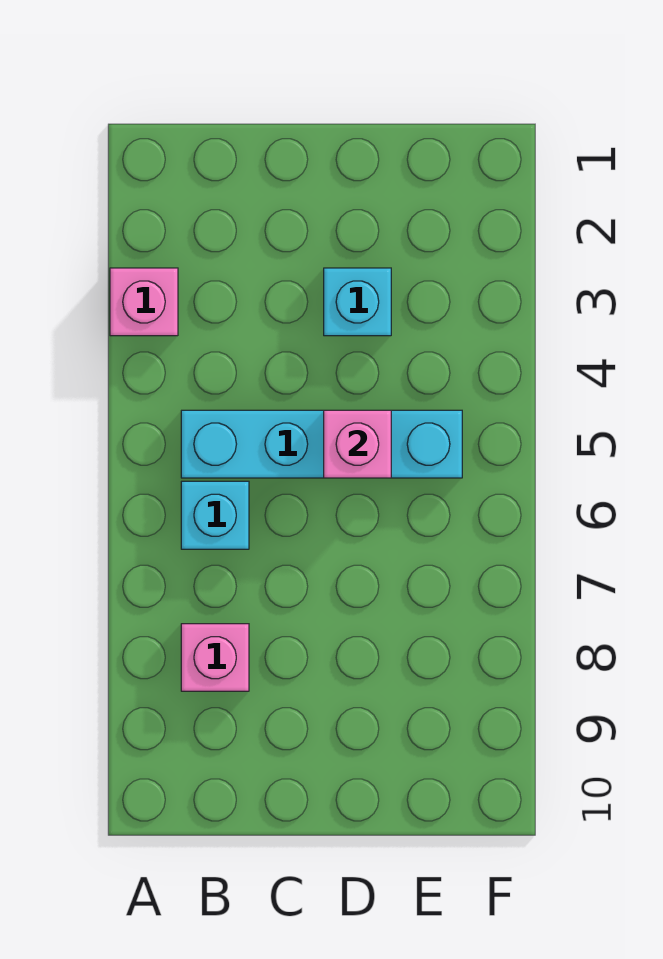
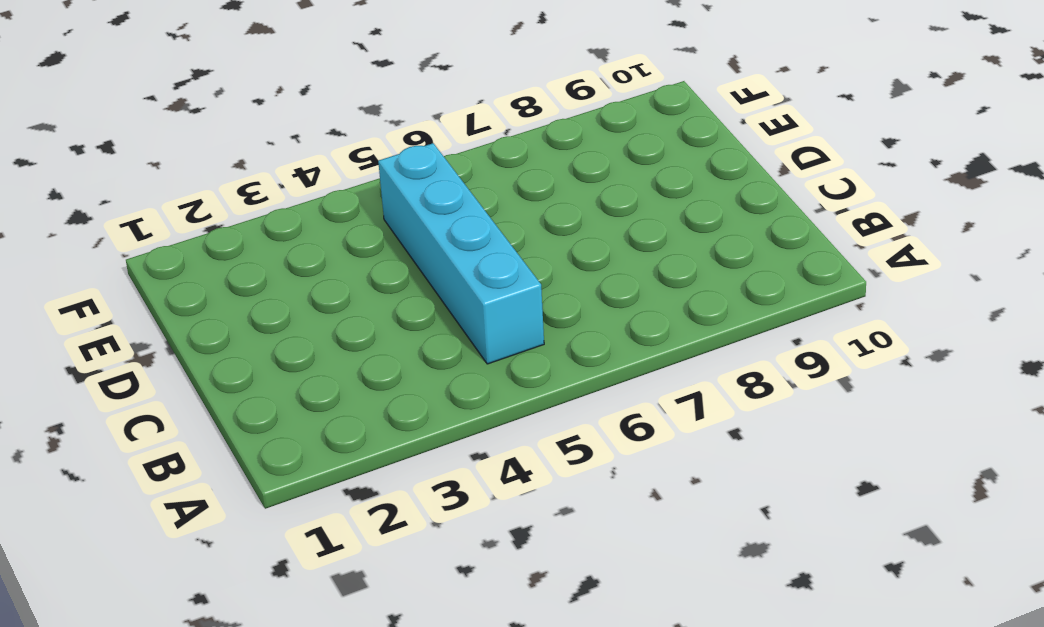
none -> pink brick A3 level 1
none -> cyan brick B6 level 1

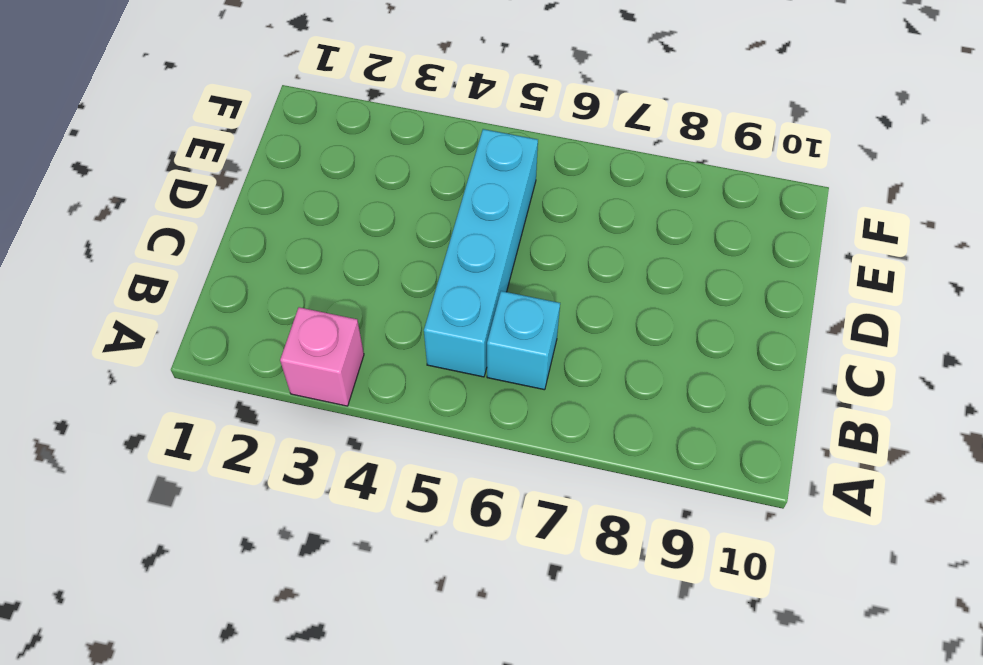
none -> pink brick B8 level 1
none -> cyan brick D3 level 1

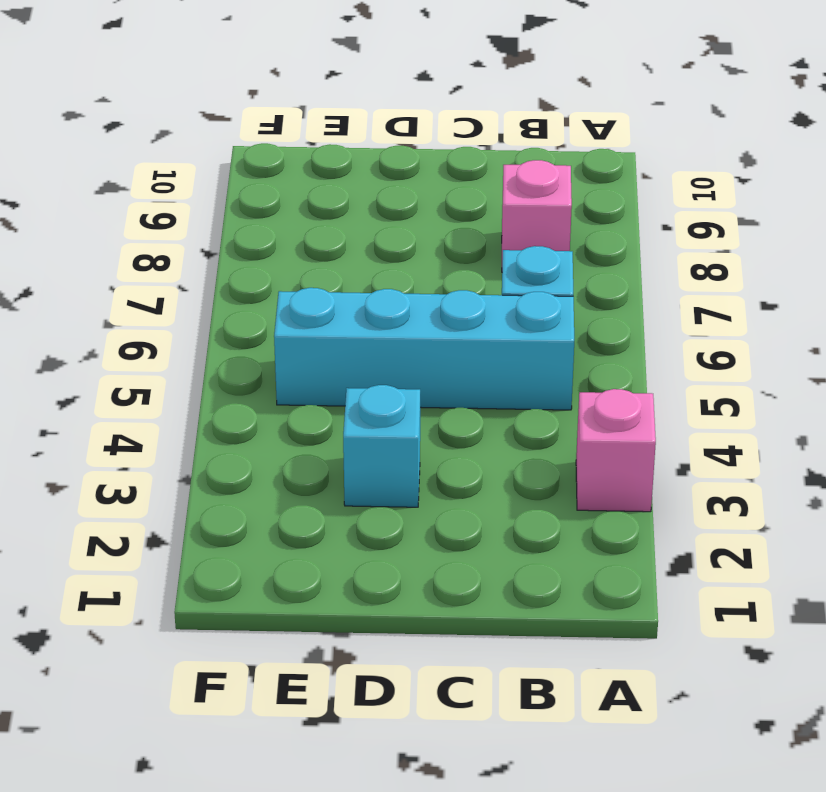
none -> pink brick D5 level 2

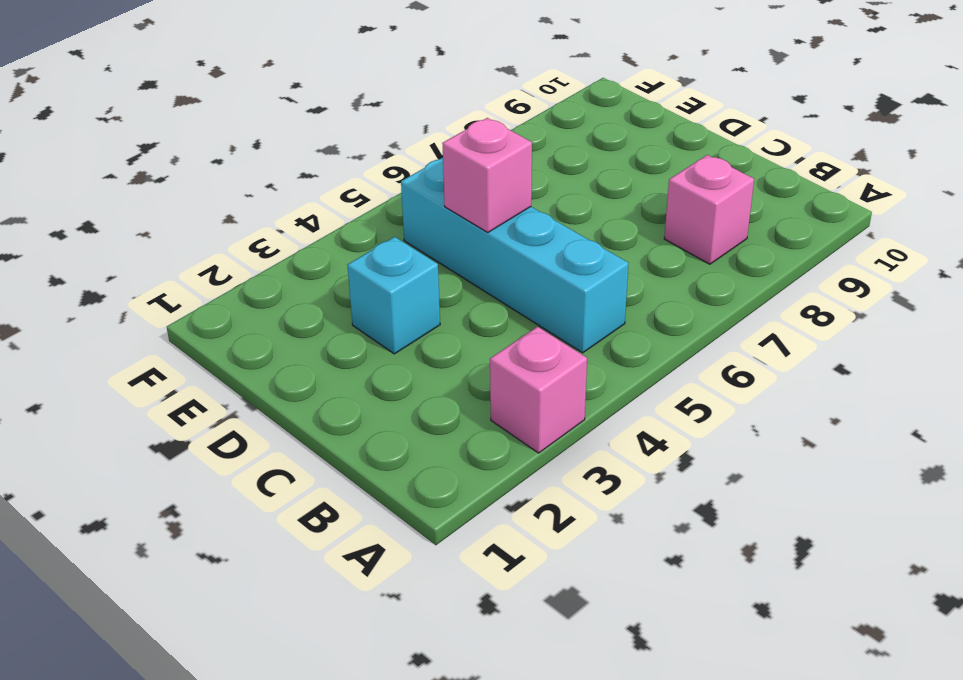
none -> cyan brick B6 level 1

